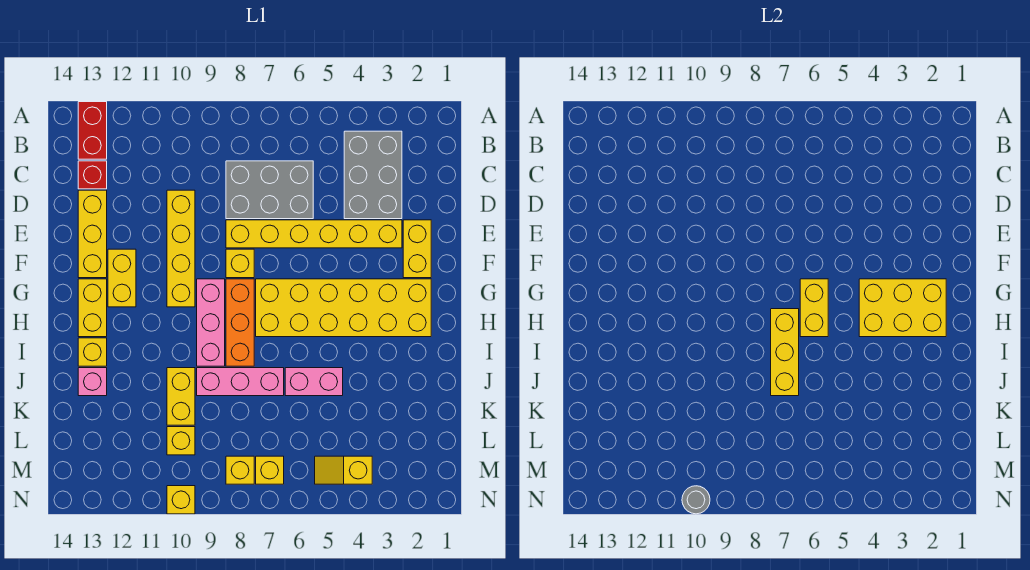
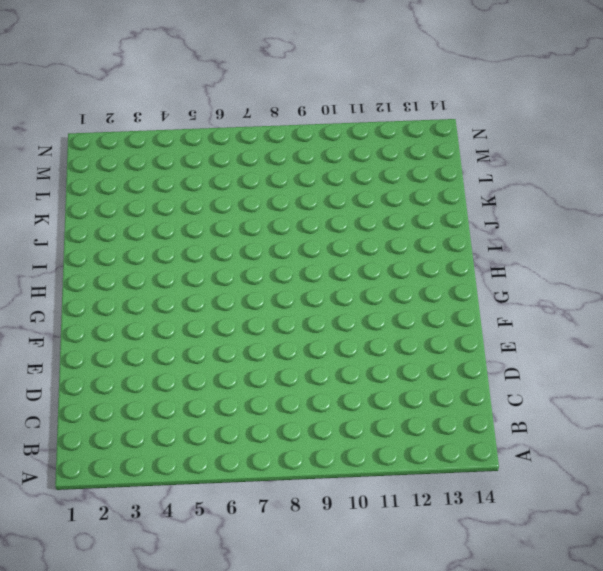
none -> red brick A13:B13 level 1
none -> grey brick B3:D4 level 1
none -> grey brick C6:D8 level 1

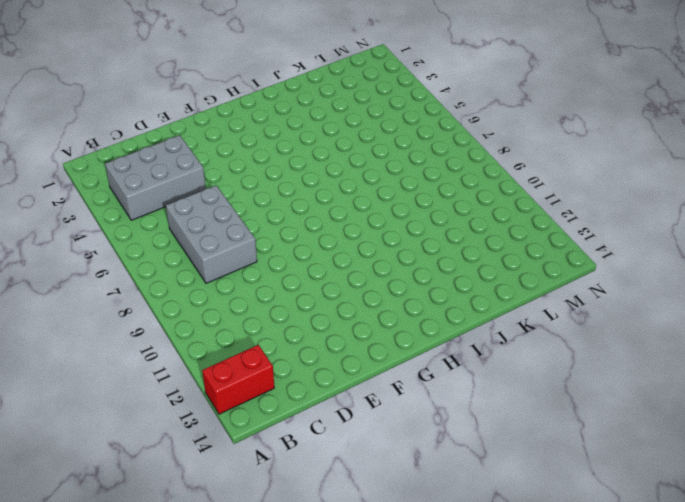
none -> red brick C13 level 1
none -> yellow brick D10:G10 level 1
none -> yellow brick D13:F13 level 1

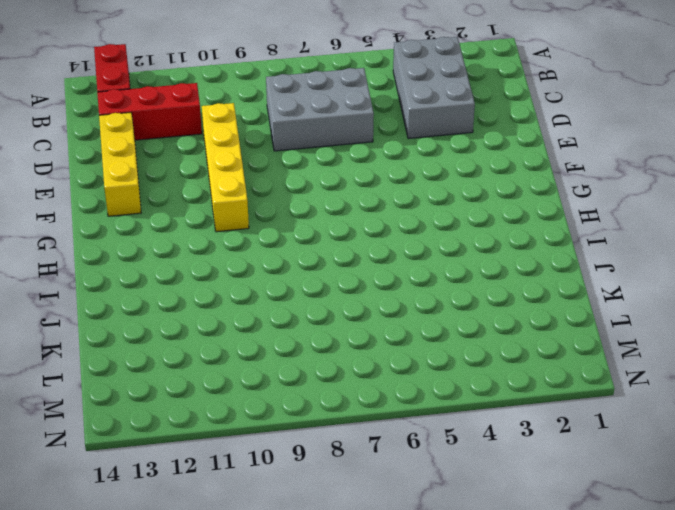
red brick C11:C13 level 1 -> red brick C13 level 1
none -> yellow brick E2:F2 level 1
none -> yellow brick E3:E8 level 1
none -> yellow brick F8 level 1

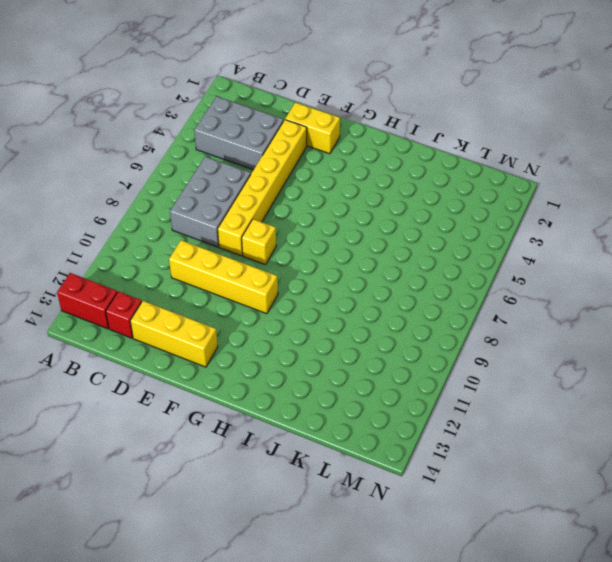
none -> yellow brick F12:G12 level 1
none -> yellow brick G2:H7 level 1
none -> orange brick G8:I8 level 1

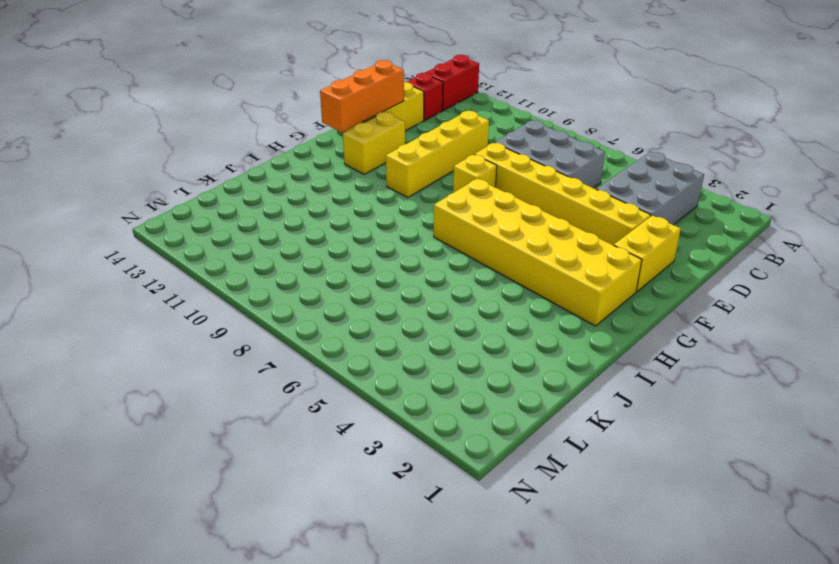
orange brick E13:G13 level 2 -> orange brick G8:I8 level 1
none -> pink brick G9:I9 level 1
none -> yellow brick G13:H13 level 1
none -> yellow brick I13 level 1

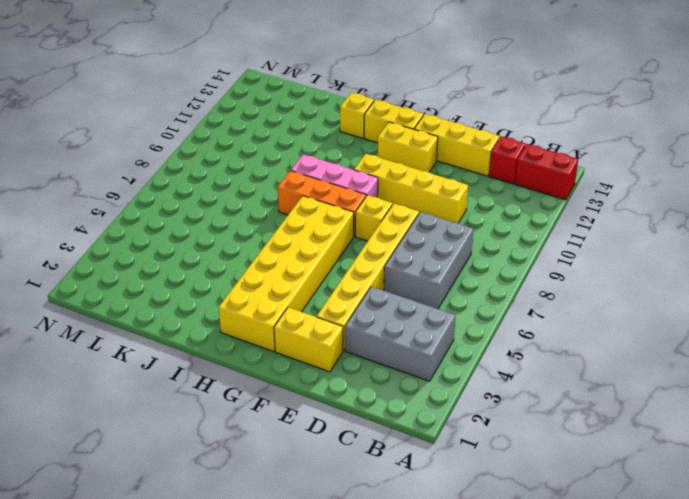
none -> pink brick J5:J6 level 1
none -> pink brick J7:J9 level 1
none -> yellow brick J10:K10 level 1

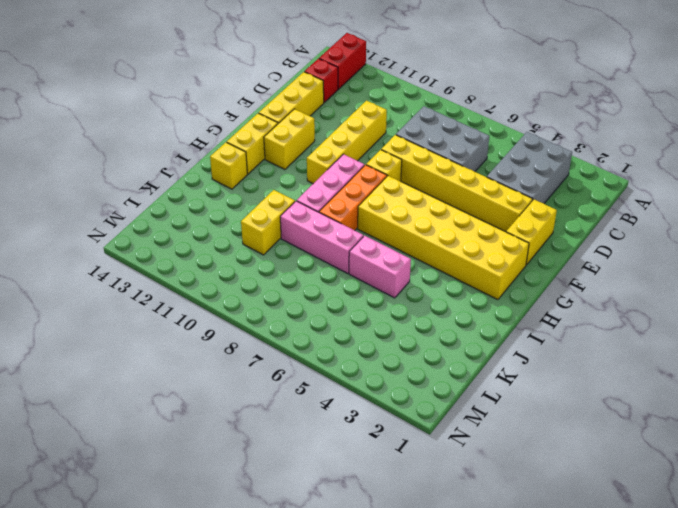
none -> pink brick J13 level 1
none -> yellow brick L10 level 1
none -> yellow slope M4:M5 level 1 top 4

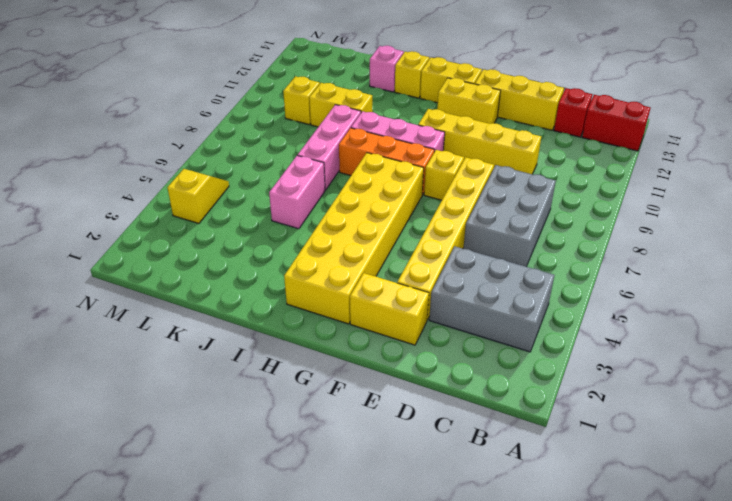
none -> yellow brick M7 level 1
none -> yellow brick M8 level 1
none -> yellow brick N10 level 1

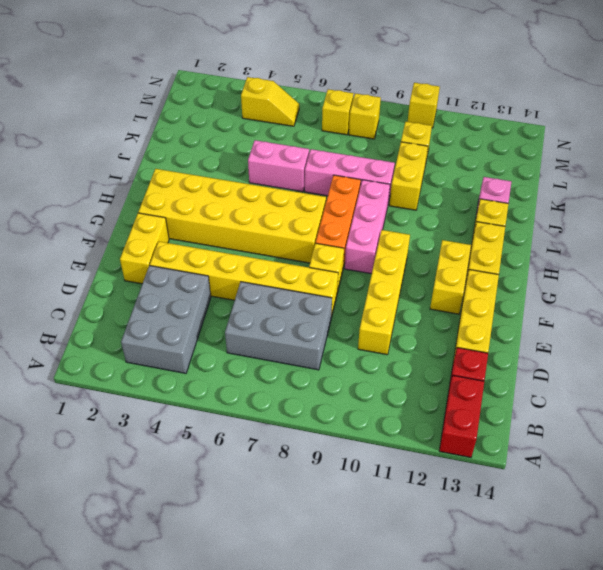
none -> yellow brick G2:H4 level 2
none -> yellow brick G6:H6 level 2
none -> yellow brick H7:J7 level 2

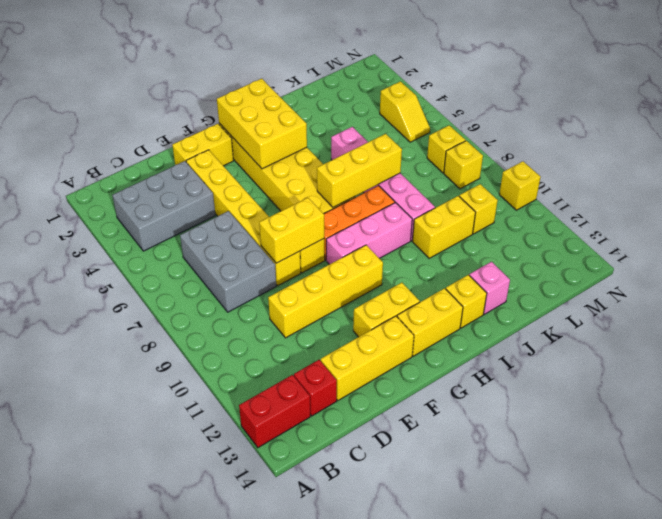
yellow brick E8:F8 level 2 -> yellow brick G6:H6 level 2
none -> grey round brick N10 level 2

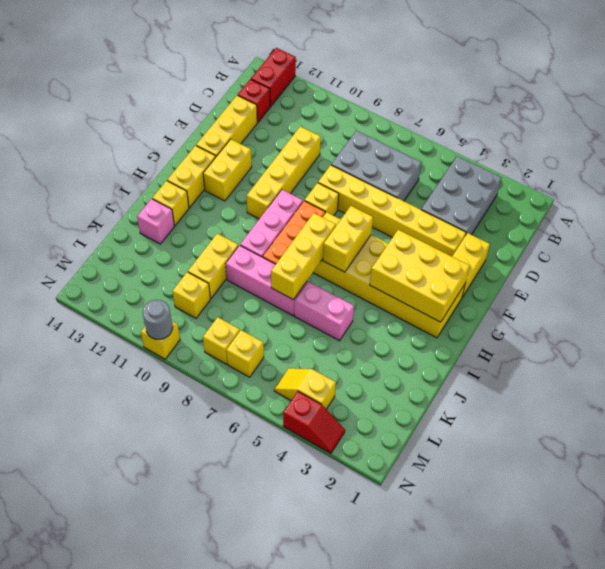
red slope N3:N4 level 1 top 4 -> none

